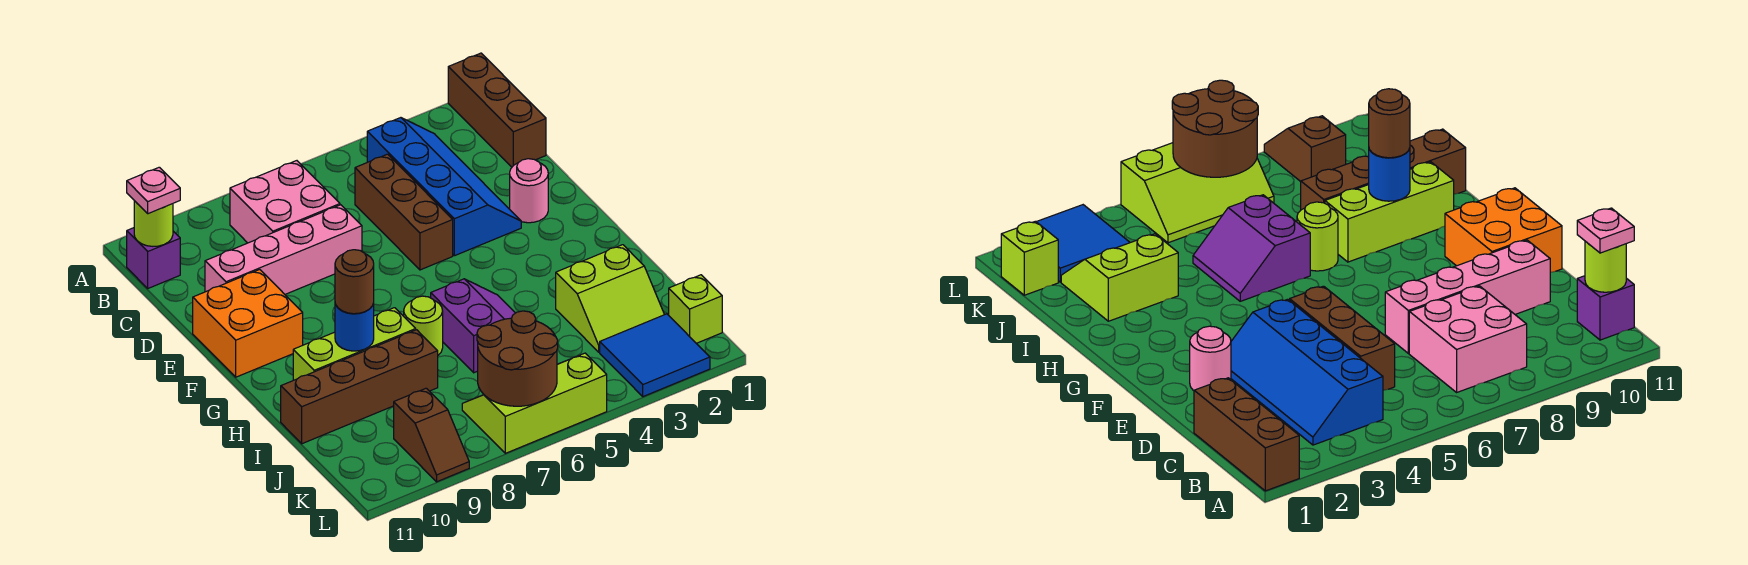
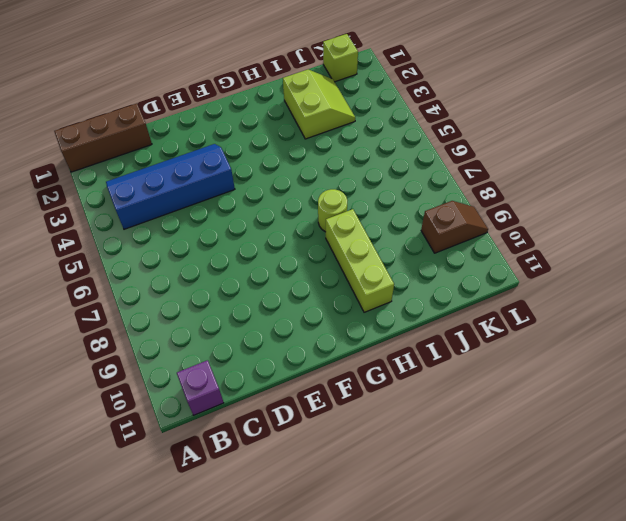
none -> pink brick B7:C8 level 1
none -> brown brick C5:E5 level 1
none -> pink brick D7:D10 level 1

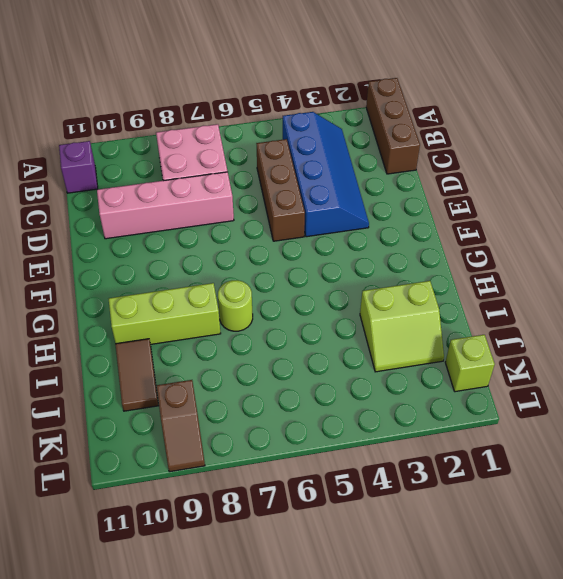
brown tile I10:J10 level 1 -> brown brick I8:I11 level 1
none -> pink round brick E2 level 1
none -> orange brick E10:F11 level 1
none -> purple slope H5:I6 level 1 top 6

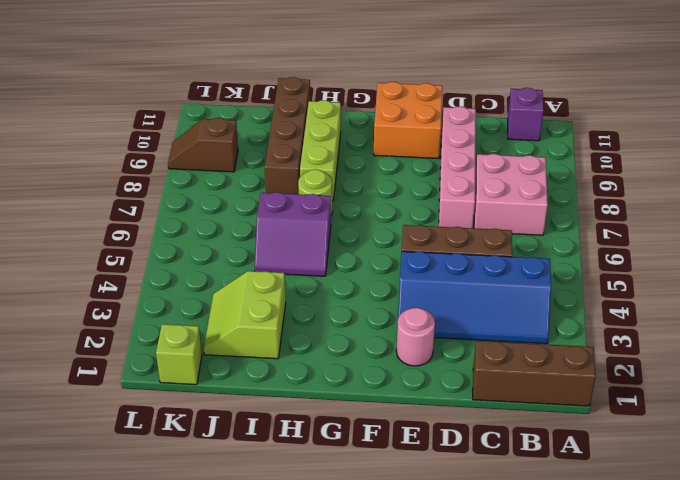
none -> blue tile K2:L3 level 1
none -> lime slope K5:L7 level 1 top L
none -> lime round brick B11 level 2

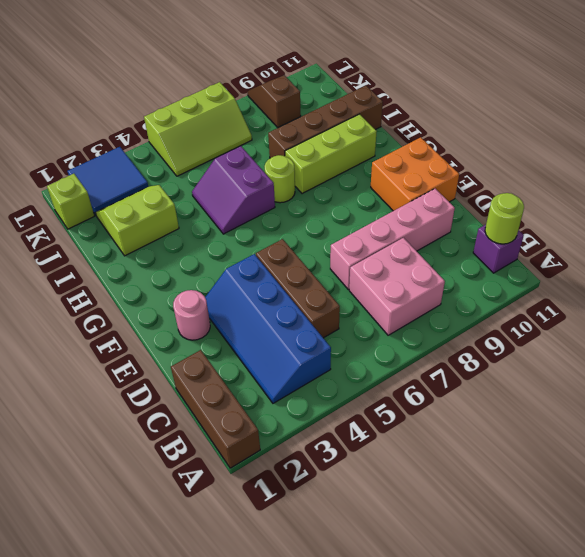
none -> blue round brick H9 level 2
none -> brown round brick K6:L7 level 2
none -> pink plate B11 level 3

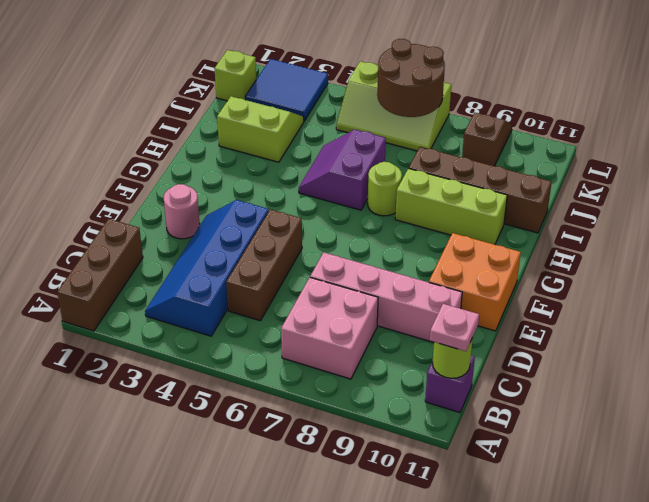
none -> blue round brick H9 level 2
none -> brown round brick H9 level 3

